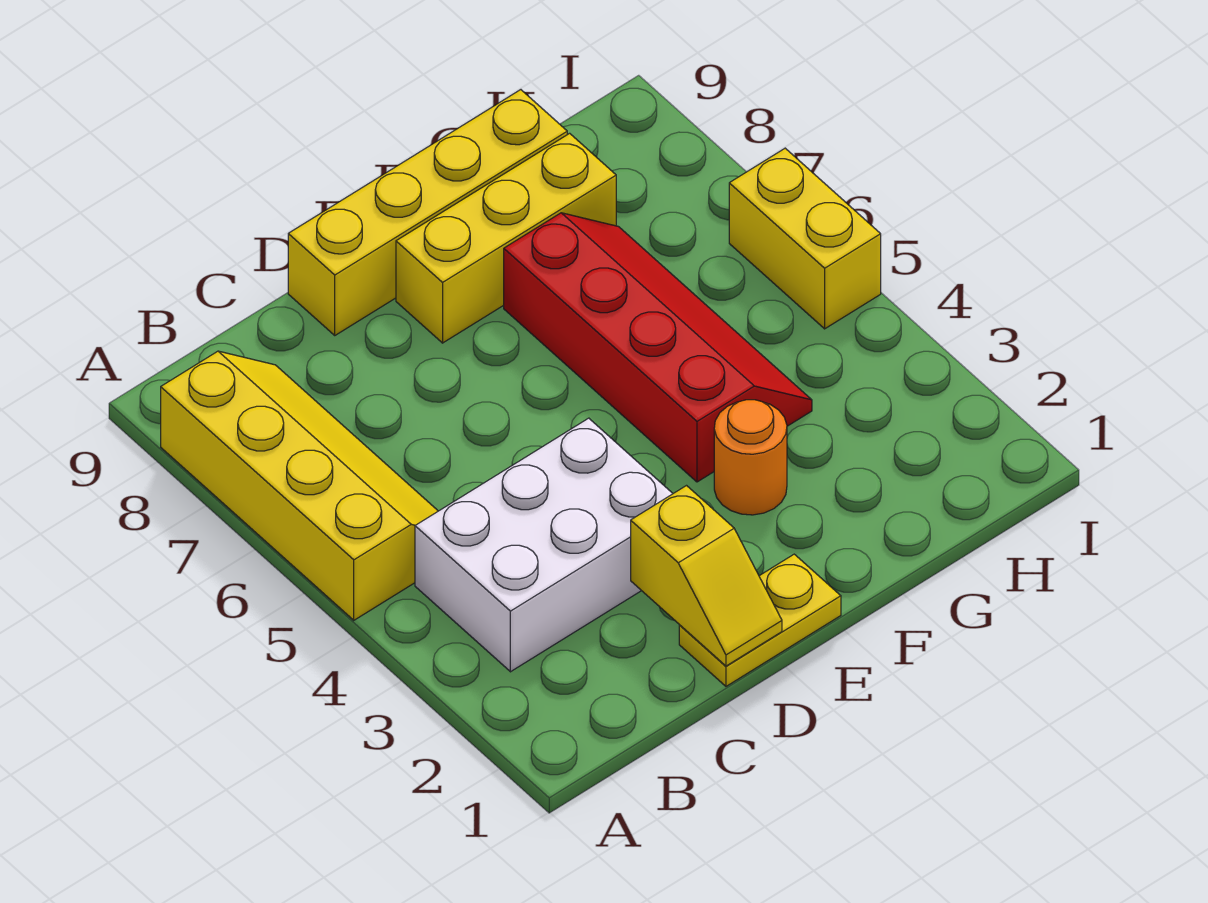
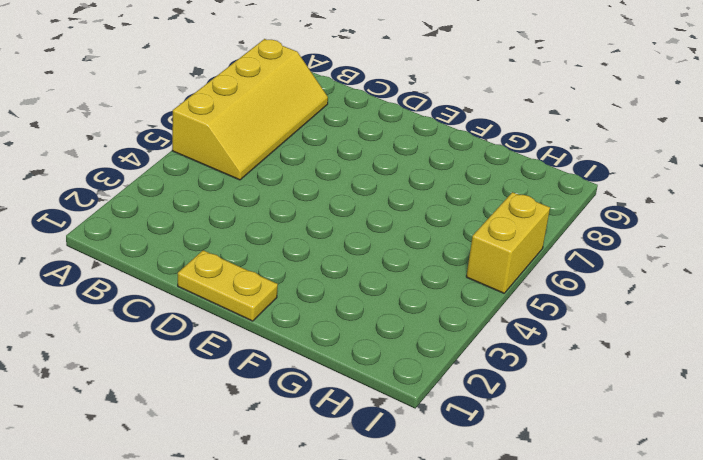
none -> white brick B3:D4 level 1
none -> yellow brick D9:G9 level 1

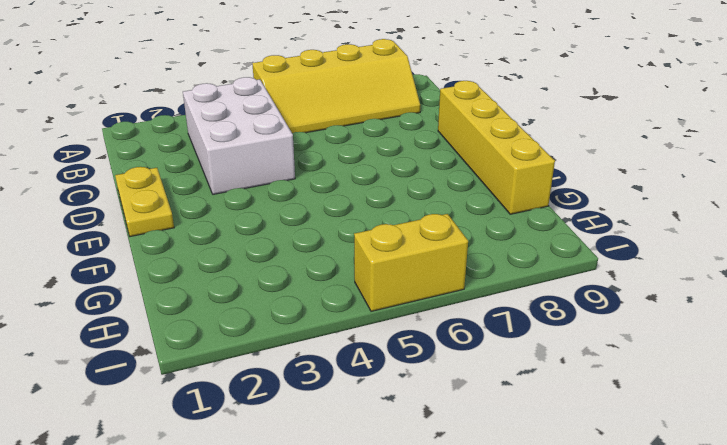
none -> yellow brick E8:G8 level 1
none -> orange round brick F3 level 1

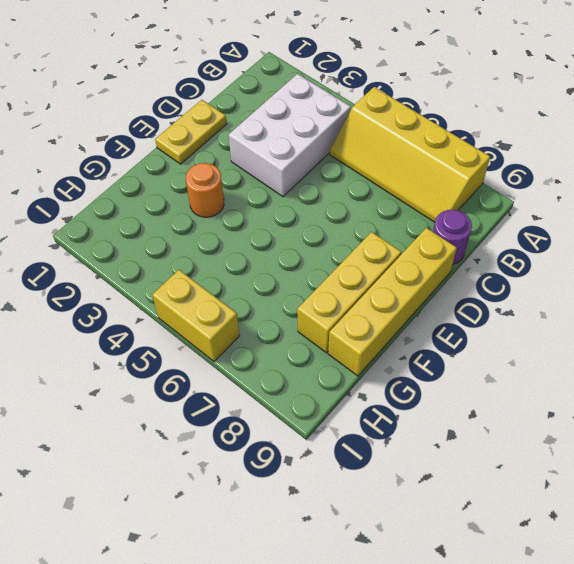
purple round brick C9 level 1 -> none
none -> red slope F4:G7 level 1 top F
none -> yellow slope D1:D2 level 2 top 2

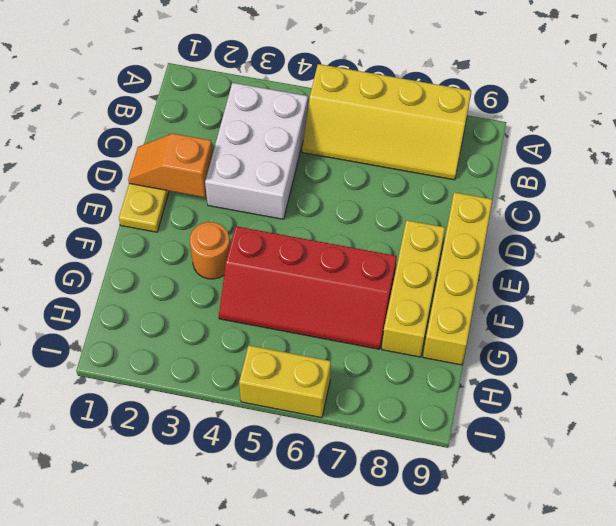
orange slope D1:D2 level 2 top 2 -> yellow slope D1:D2 level 2 top 2

